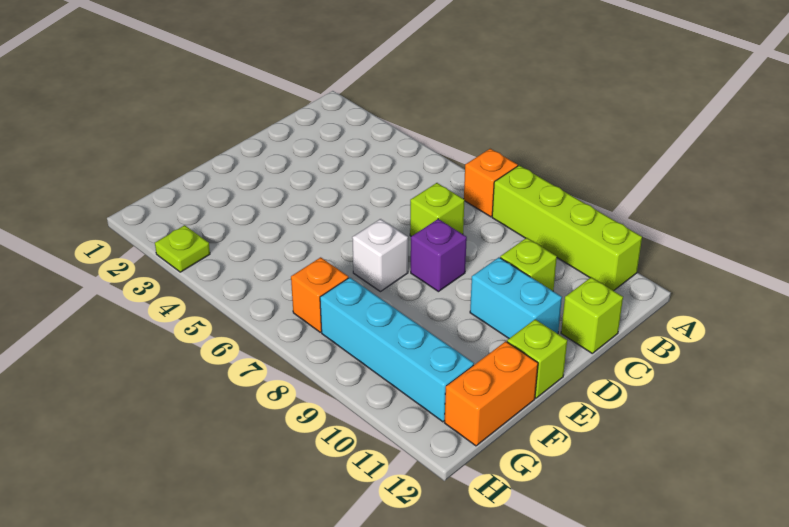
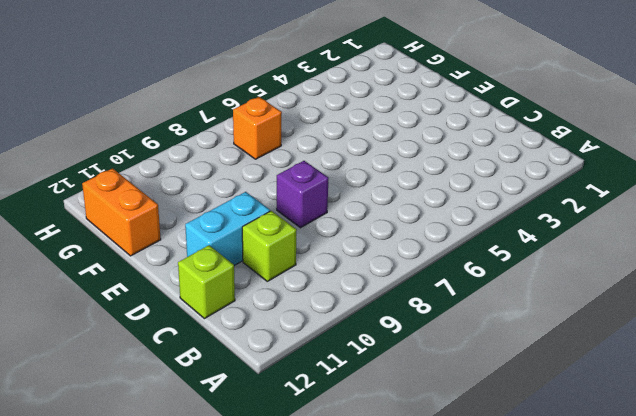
none -> orange brick A7 level 1
none -> lime brick A8:A11 level 1
none -> lime brick C7 level 1

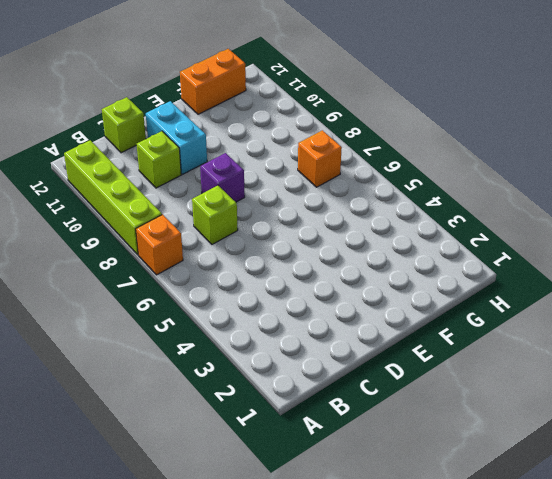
none -> white brick E7 level 1
none -> lime brick E12 level 1
none -> cyan brick G8:G11 level 1

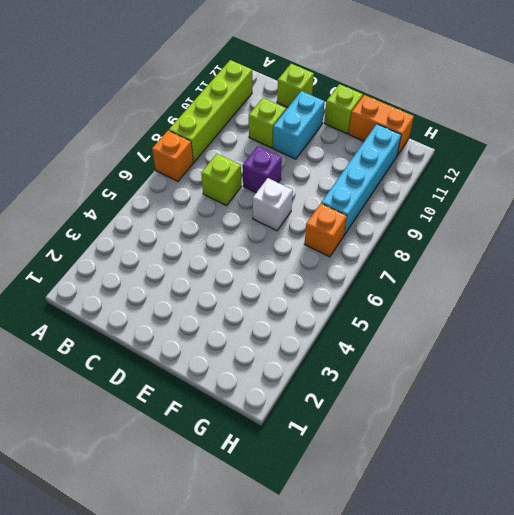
none -> lime plate H3 level 1

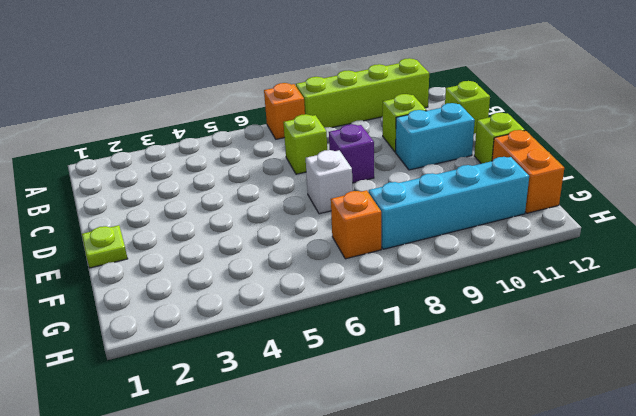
lime plate E1 level 1 -> lime plate H3 level 1

